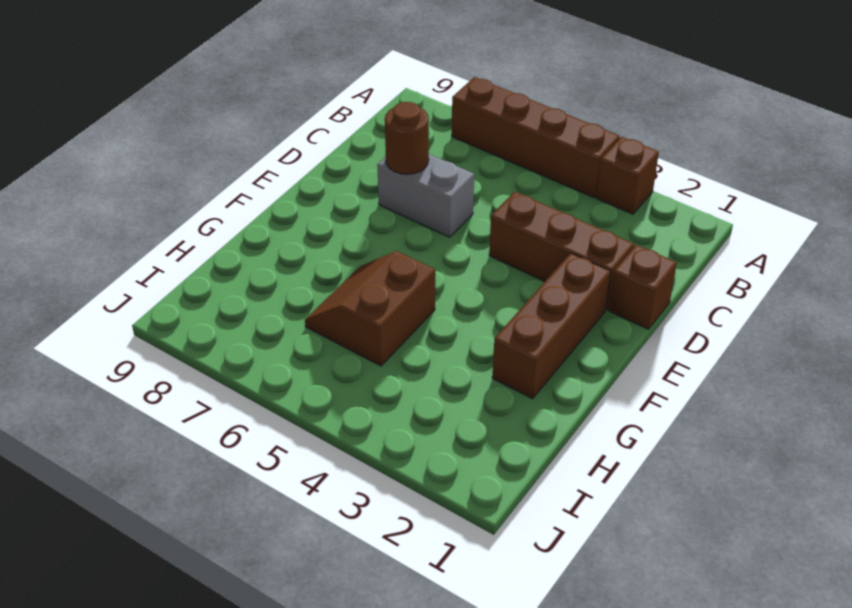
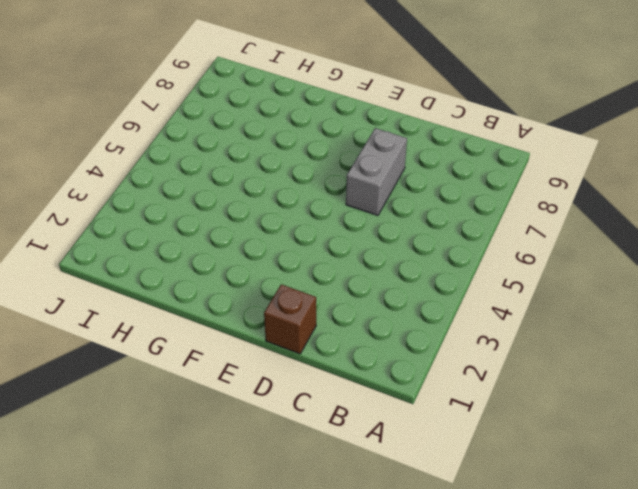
none -> brown brick A3 level 1
none -> brown brick A4:A7 level 1

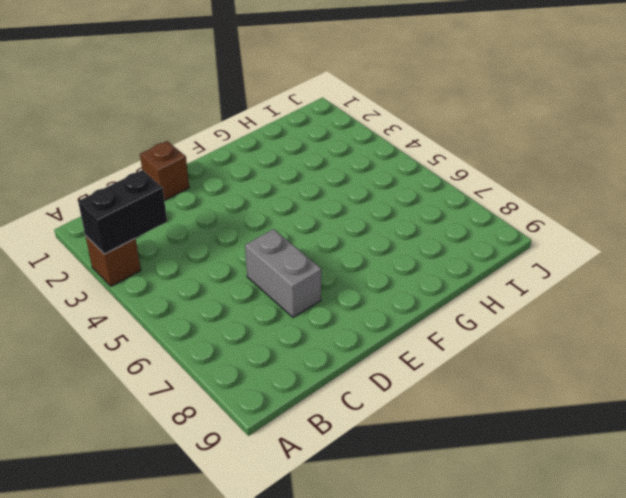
black brick A3:B3 level 2 -> none
none -> brown brick A4:A7 level 1
none -> brown brick D2:D4 level 1

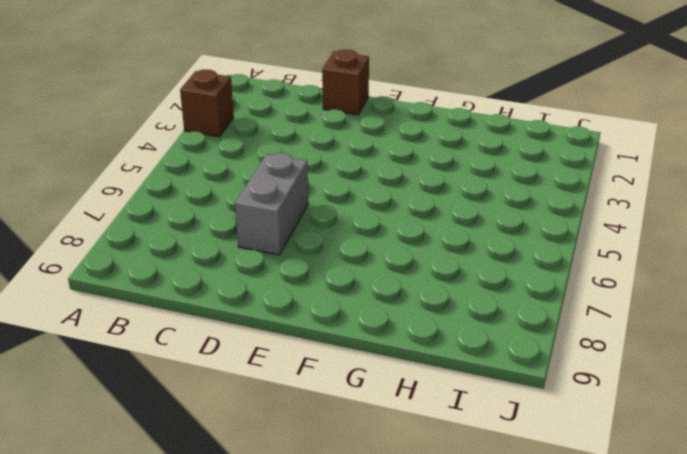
none -> brown brick A4:A7 level 1
none -> brown brick D2:D4 level 1

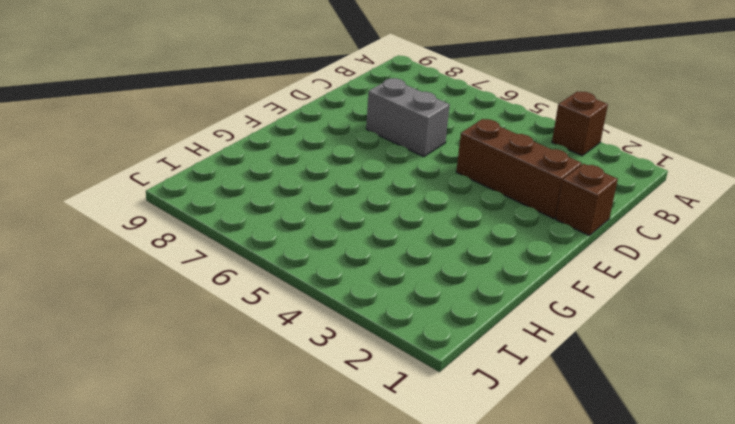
none -> brown brick A4:A7 level 1
none -> brown brick E2:G2 level 1

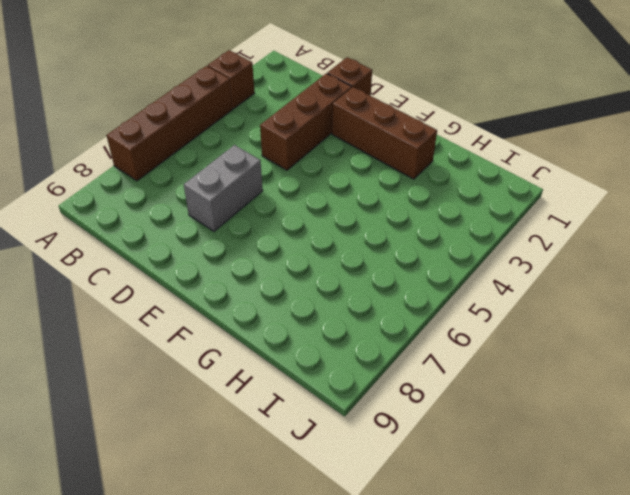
none -> brown slope G5:H6 level 1 top 5
none -> brown round brick D7 level 2

